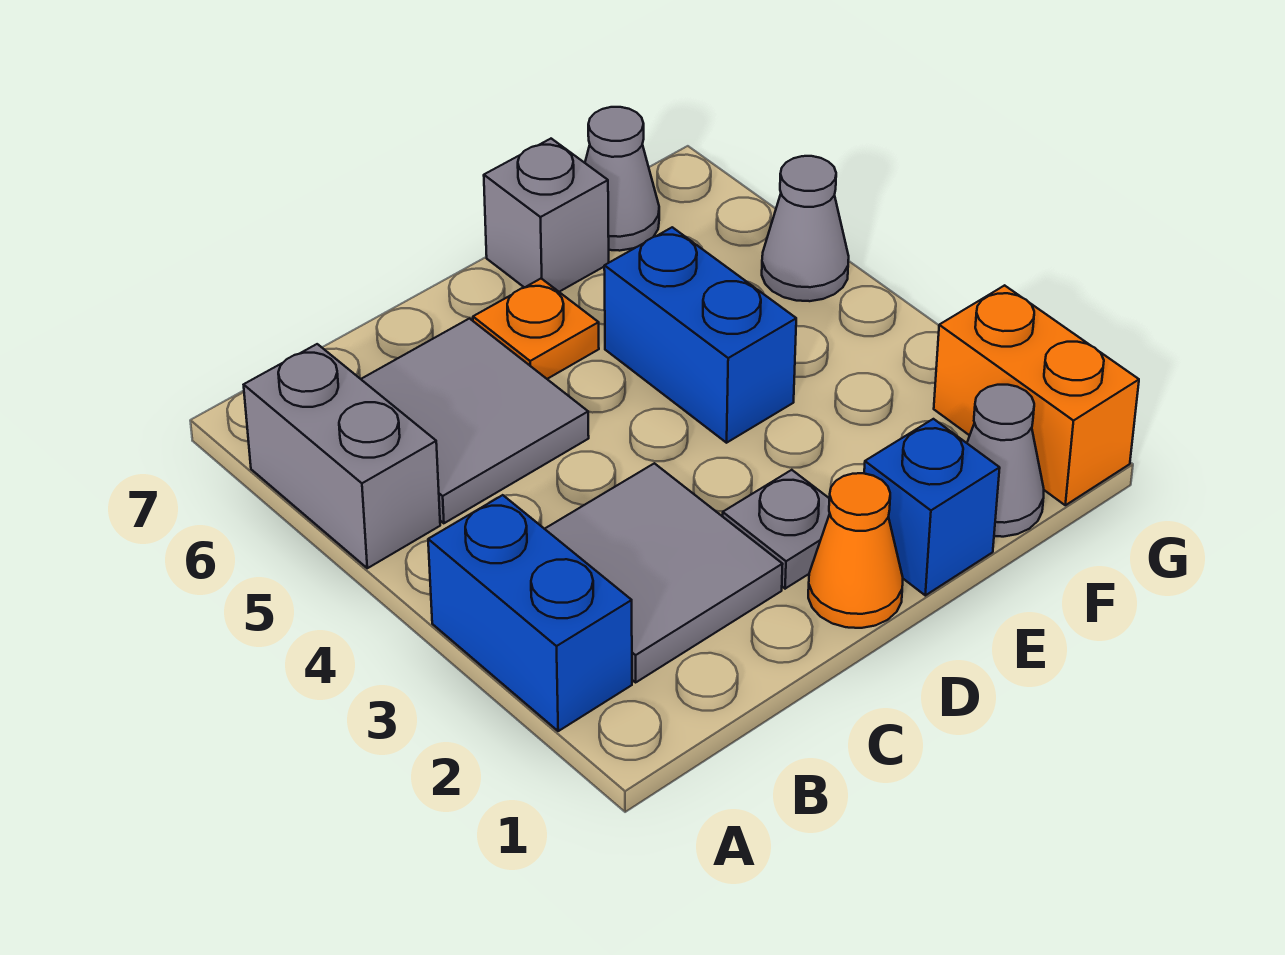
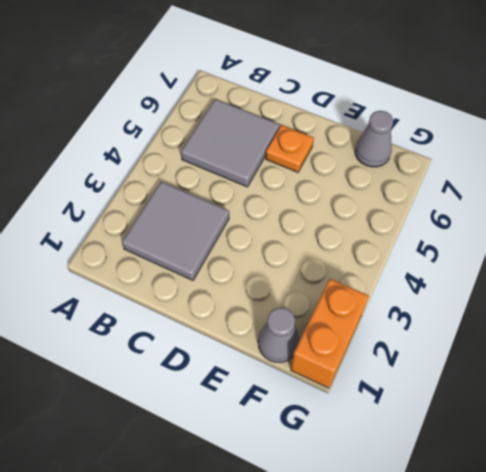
none -> blue brick A2:A3 level 1
none -> grey brick A5:A6 level 1
none -> orange cone D1 level 1

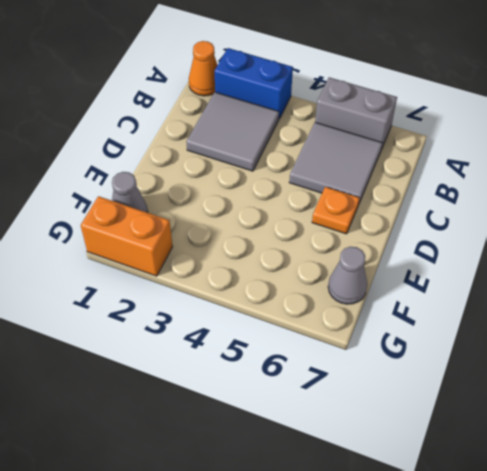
orange cone A1 level 1 -> orange cone D1 level 1
none -> grey plate D2 level 1
none -> blue brick E1 level 1
none -> blue brick E4:E5 level 1

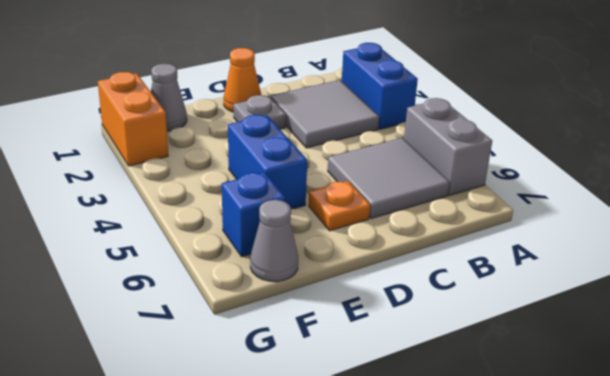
blue brick F6 level 1 -> blue brick E1 level 1
none -> grey brick E7 level 1
none -> grey cone G5 level 1

